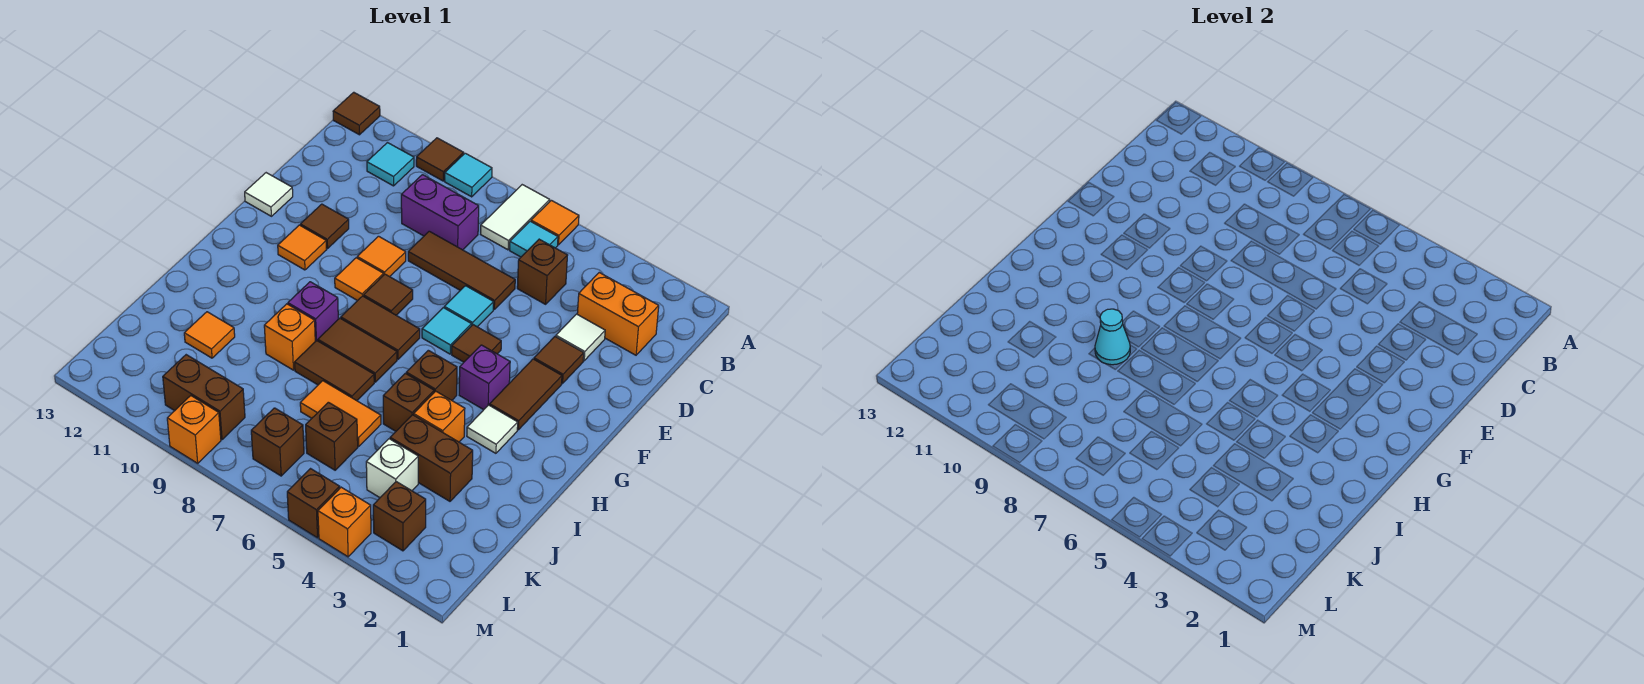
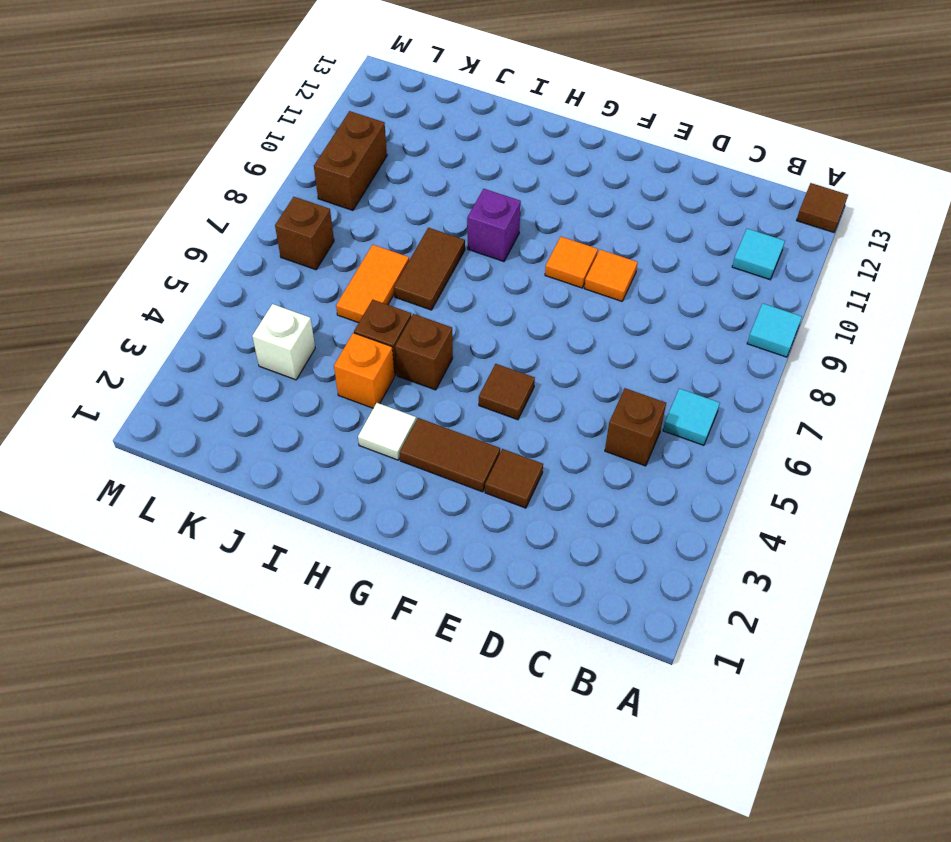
none -> orange tile A6 level 1
none -> white tile A7:B7 level 1
none -> brown tile A10 level 1
none -> orange brick C2:C3 level 1

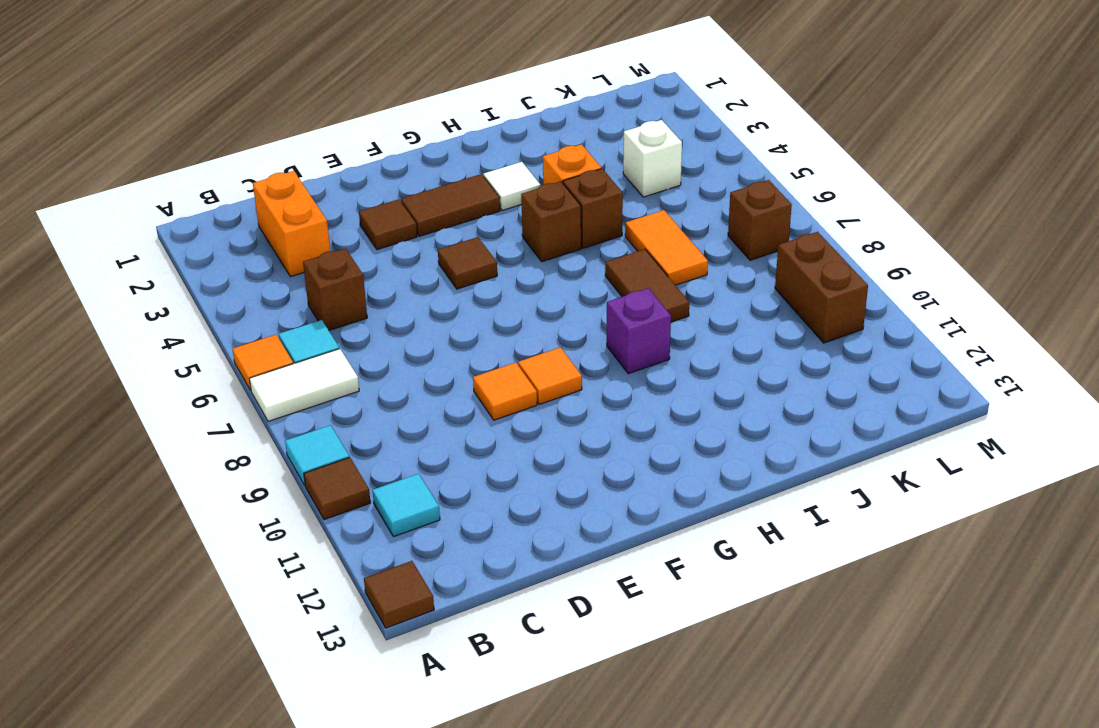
none -> purple brick C8:C9 level 1
none -> white tile D3 level 1
none -> brown tile D6:D8 level 1
none -> cyan tile E6 level 1

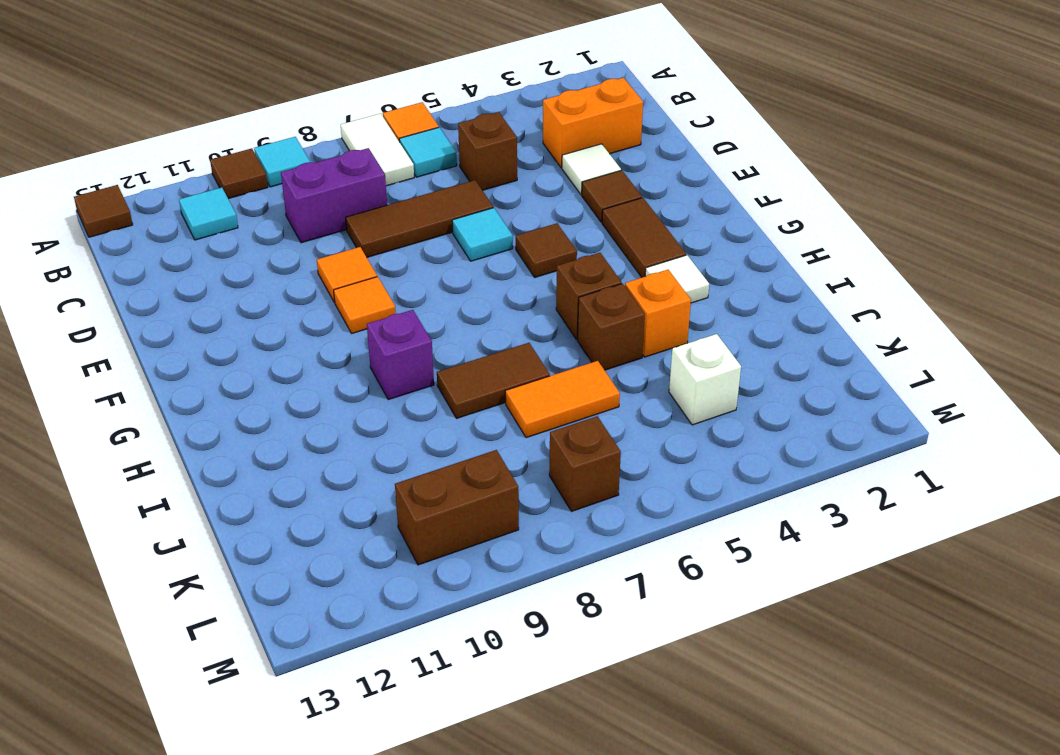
none -> brown tile E11 level 1
none -> white tile E13 level 1
none -> cyan tile F6 level 1
none -> brown tile F8 level 1

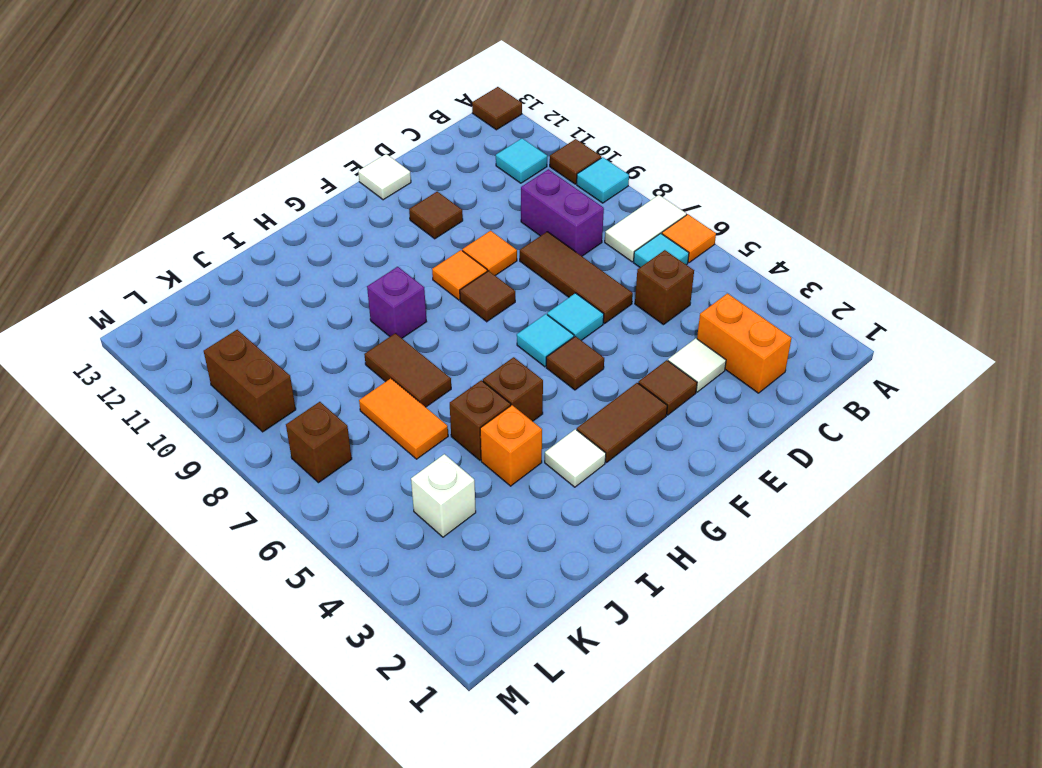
none -> orange tile F11 level 1
none -> purple brick G4 level 1
none -> brown tile G7:G8 level 1
none -> brown tile H7:H8 level 1

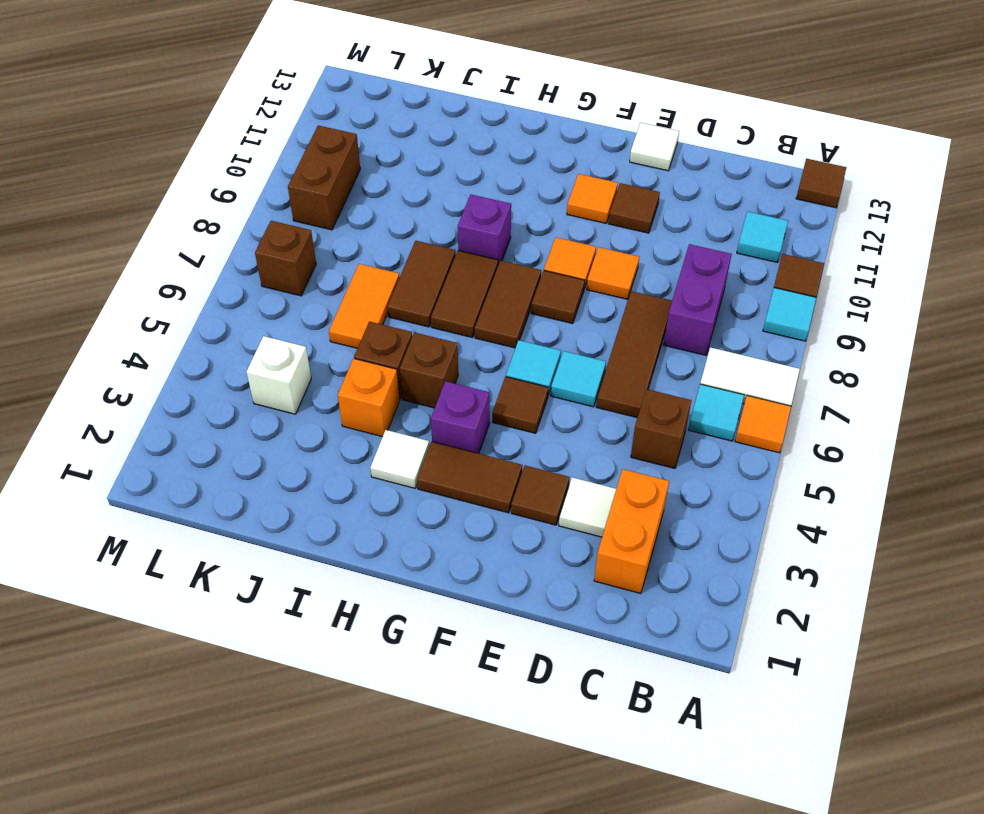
none -> orange brick I9 level 1
none -> brown brick J3:J4 level 1
none -> orange tile J11 level 1
none -> brown brick K6 level 1

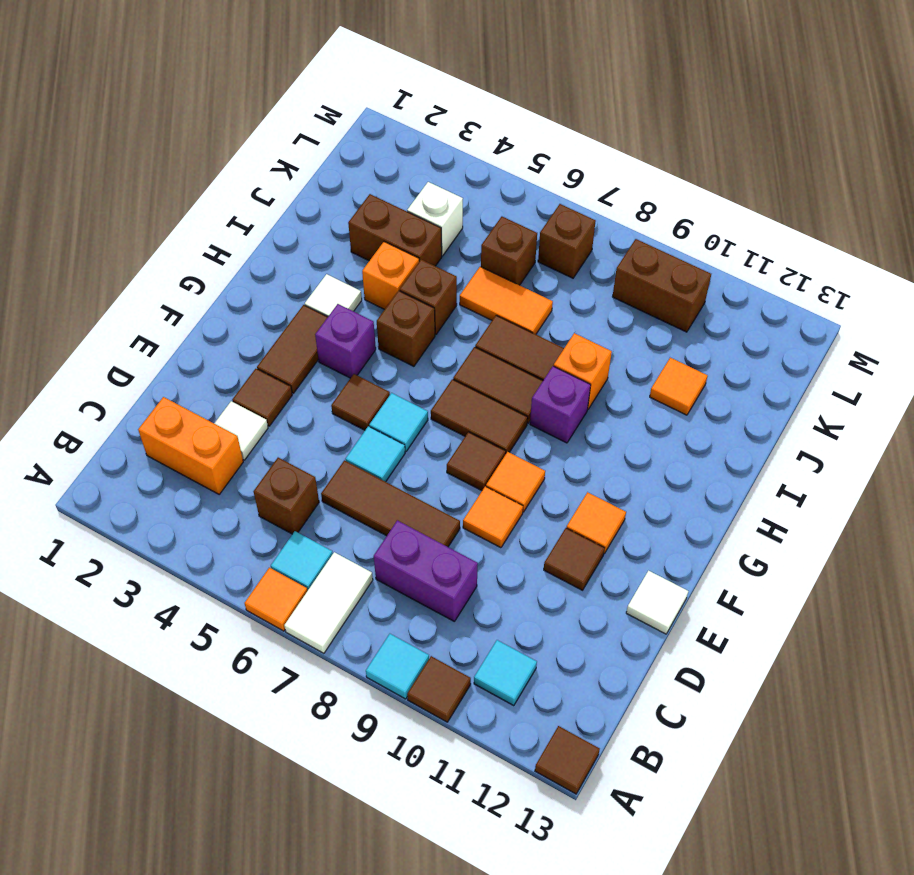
none -> brown brick L3 level 1
none -> orange brick M4 level 1
none -> brown brick M5 level 1
none -> orange brick M9 level 1

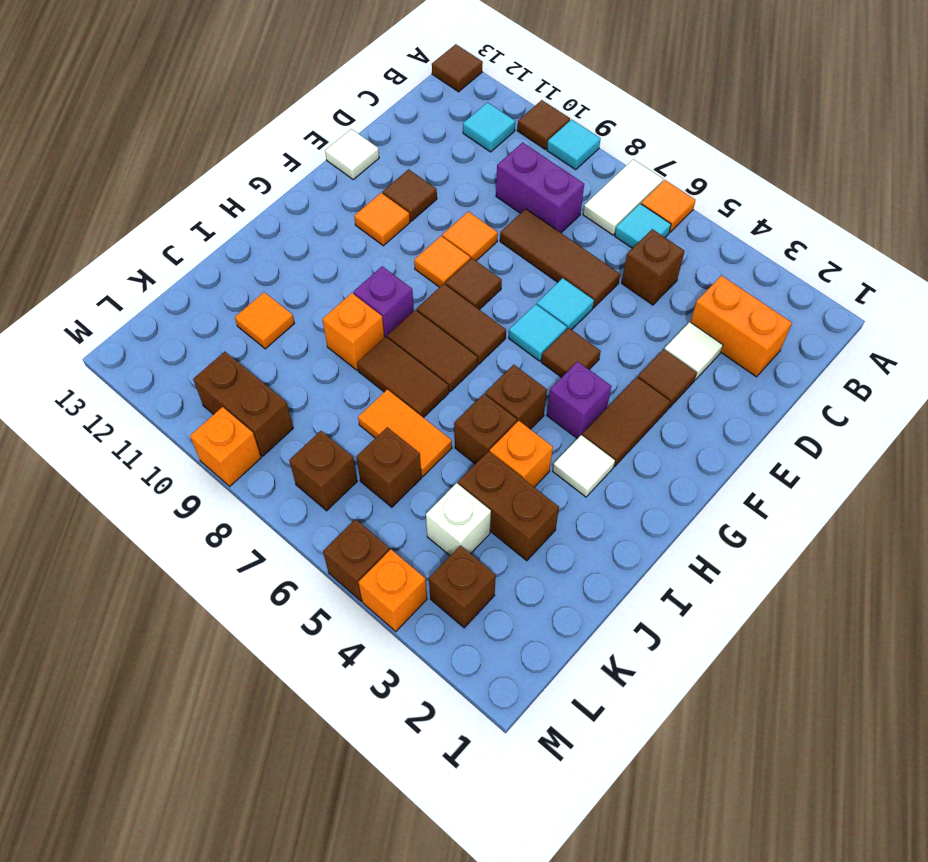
none -> cyan cone I9 level 2

